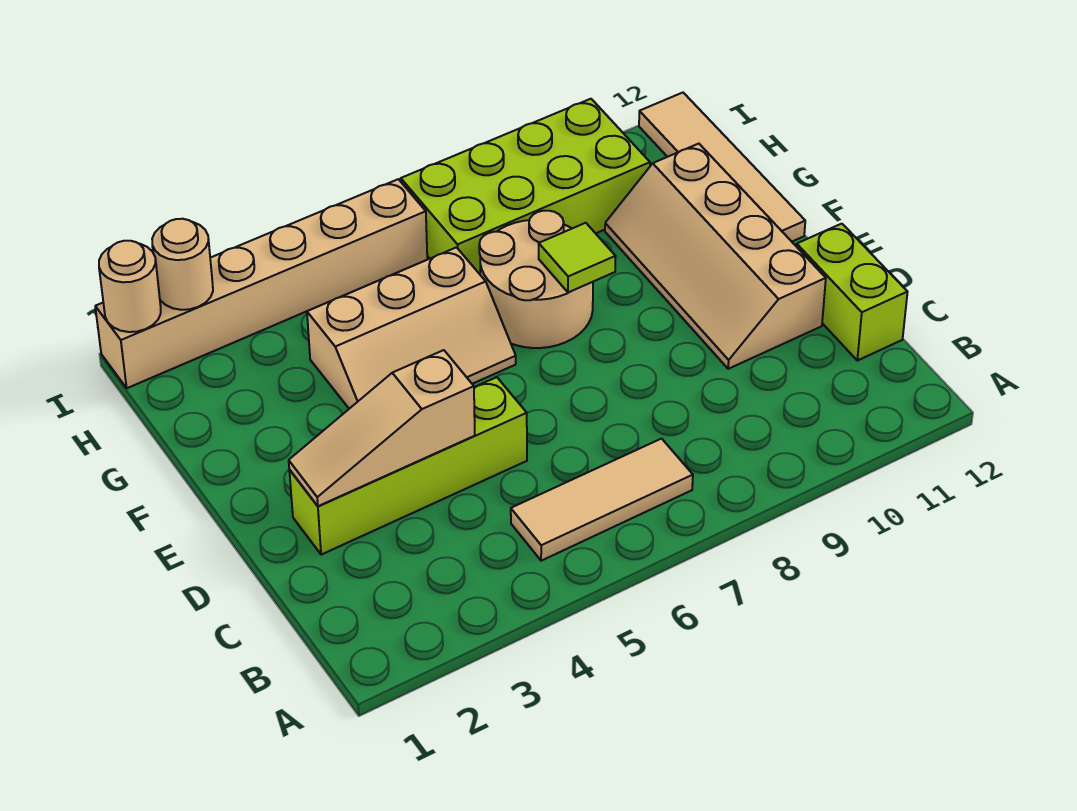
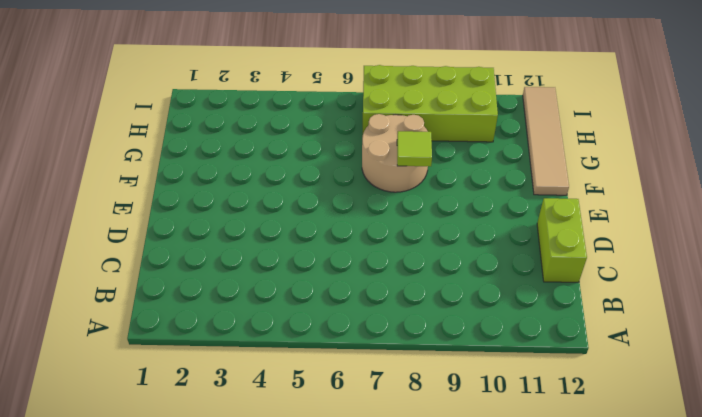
none -> tan tile B5:B7 level 1
none -> lime brick D2:D5 level 1
none -> tan slope D10:G11 level 1 top 11

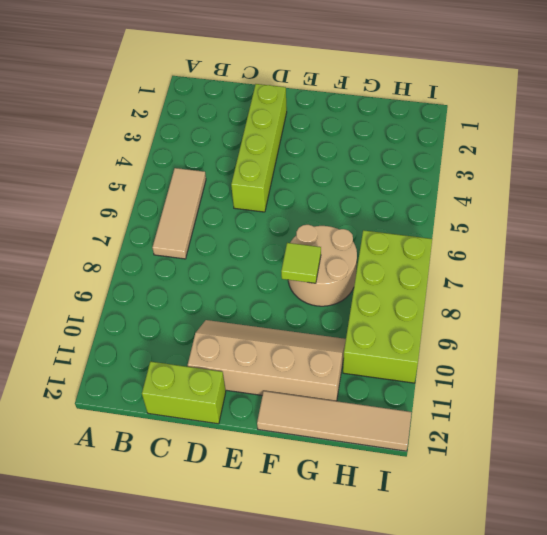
none -> tan slope F4:G6 level 1 top G
none -> tan brick I1:I6 level 1
none -> tan slope D2:D4 level 2 top 4

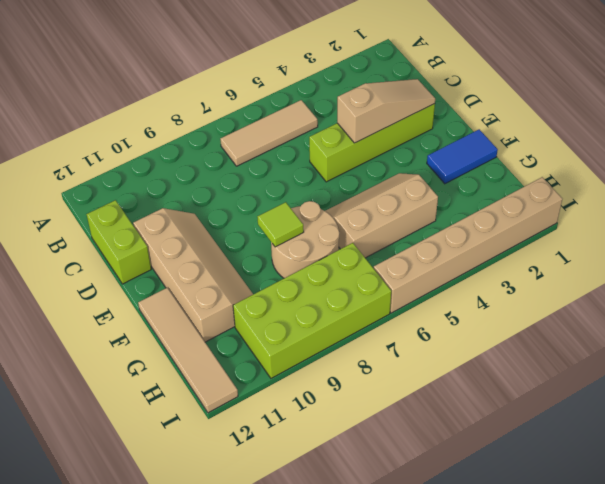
blue tile F1:F2 level 1 -> none
none -> tan round brick I1 level 2
none -> tan round brick I2 level 2

